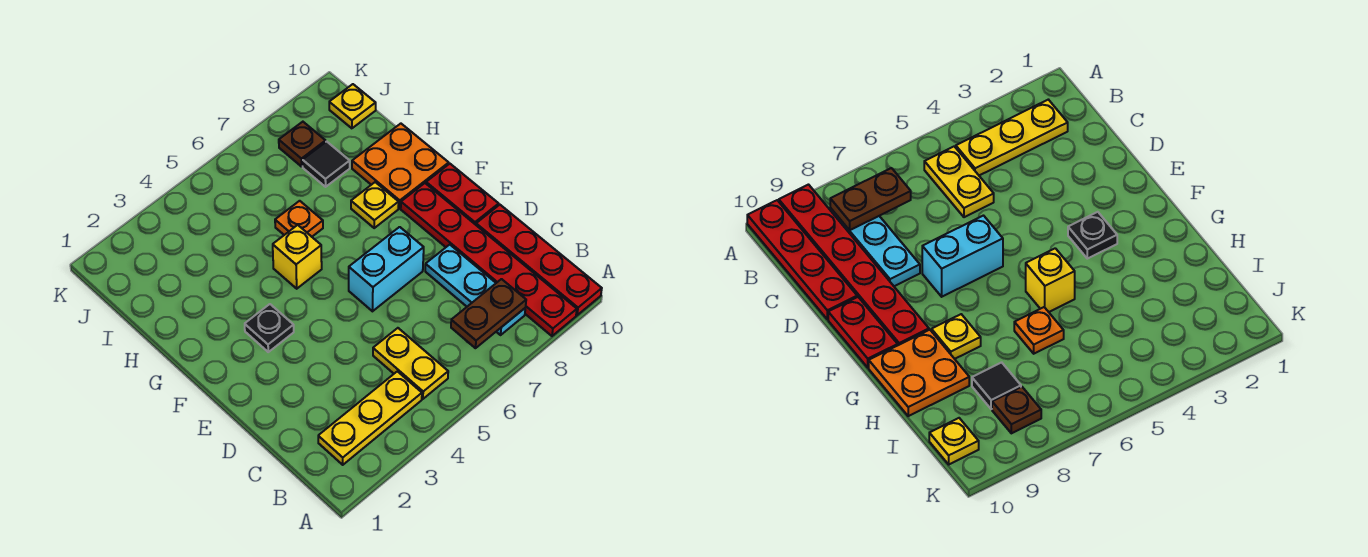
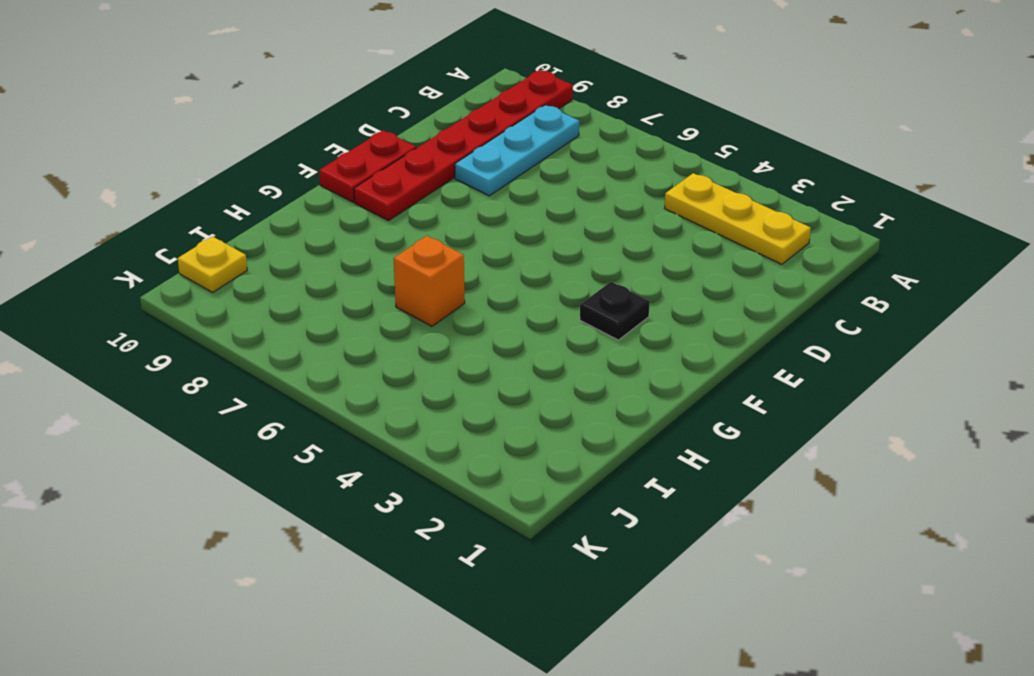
orange brick H6 level 1 -> orange plate H6 level 1
none -> red plate A10:D10 level 1
none -> yellow plate B5:C5 level 1
none -> cyan brick E6:E7 level 1

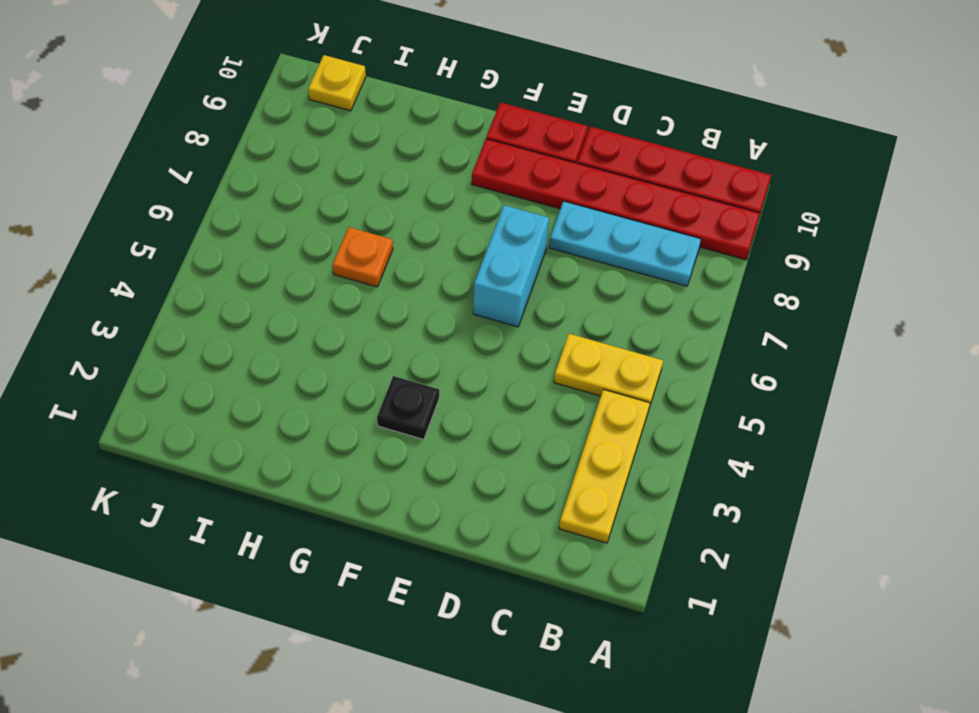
none -> yellow brick G5 level 1
none -> yellow plate G8 level 1
none -> orange plate G9:H10 level 1

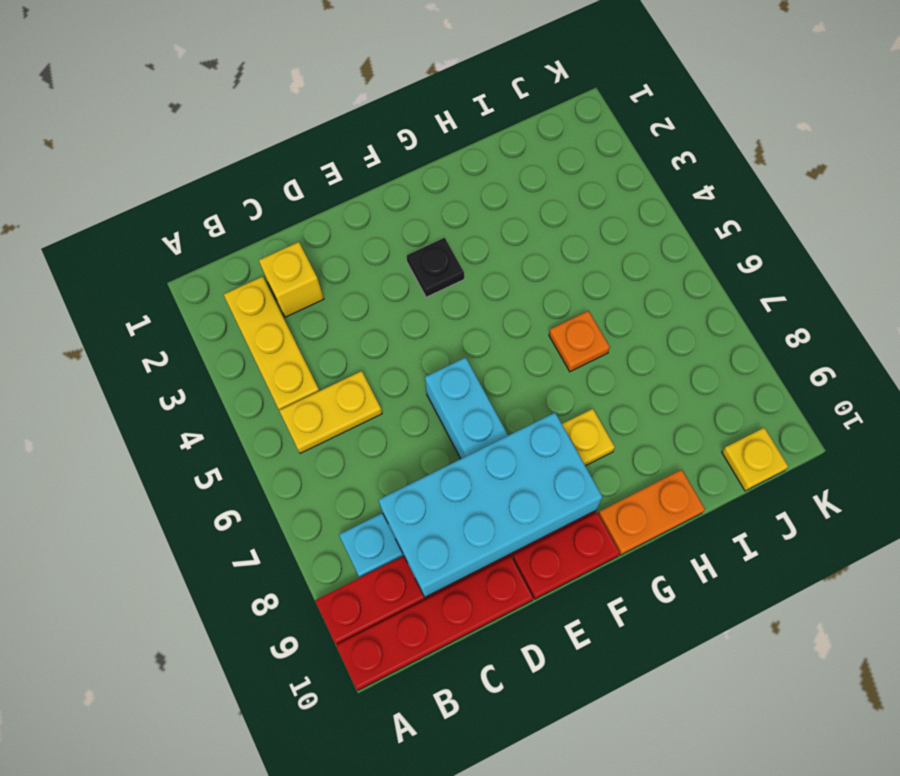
yellow brick C2 level 1 -> yellow brick G5 level 1
cyan brick C8:F9 level 2 -> none
orange plate G10:H10 level 1 -> orange plate G9:H10 level 1
none -> black tile I8 level 1
none -> brown plate J8 level 1
none -> brown plate B7:B8 level 2

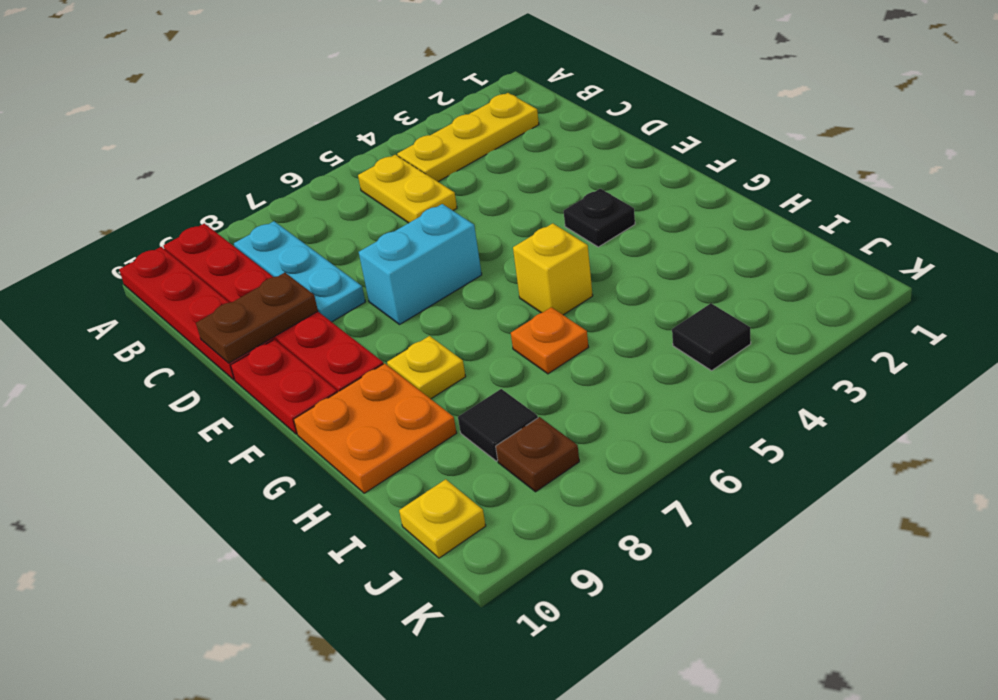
brown plate D9:D10 level 2 -> brown plate B7:B8 level 2
black tile J4 level 1 -> none

